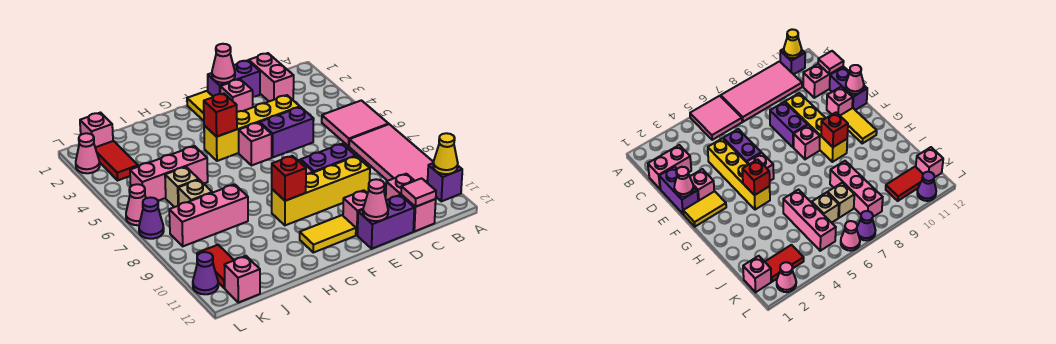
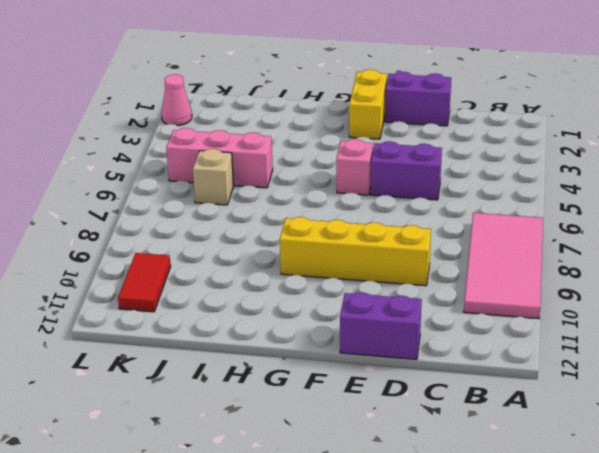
yellow brick F1:F2 level 1 -> yellow tile F1:F2 level 1
none -> pink tile A5:B6 level 1
none -> purple brick A11 level 1
none -> pink brick C1:C2 level 1
none -> pink brick C11:C12 level 1

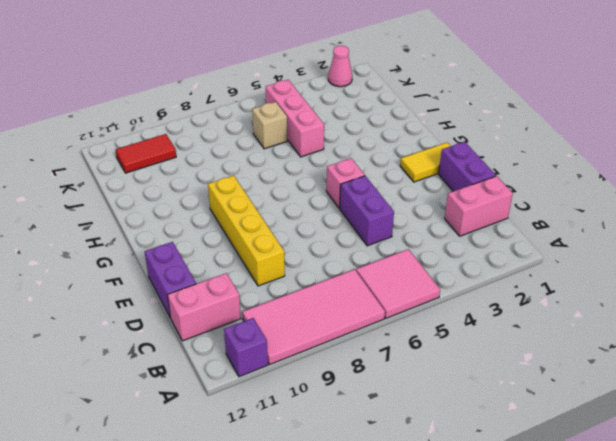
none -> yellow brick D4:G4 level 1
none -> purple brick D8:E8 level 1
none -> pink brick E2 level 1
none -> pink brick E11 level 1

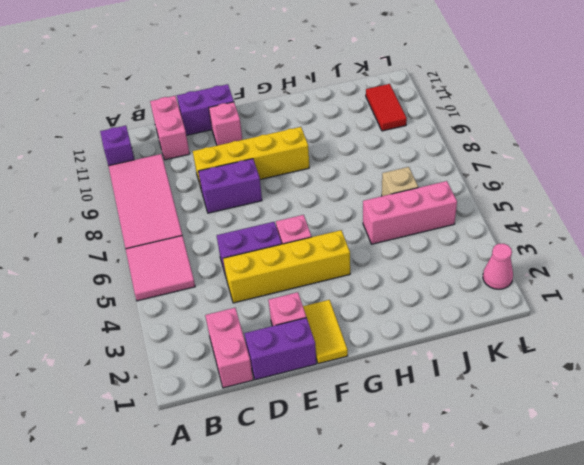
none -> pink brick F8 level 1
none -> yellow tile F11:G11 level 1
none -> pink brick I8:K8 level 1
none -> tan brick J7 level 1

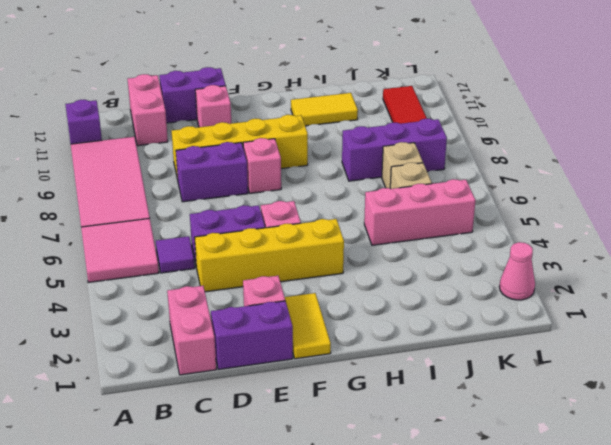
purple tile C5 level 1 -> none
yellow tile H11:I11 level 1 -> yellow tile F11:G11 level 1
purple brick I8:K8 level 1 -> pink brick I8:K8 level 1
none -> pink brick K1 level 1
none -> red tile K2:K3 level 1
none -> pink brick K12 level 1
none -> pink cone L6 level 1

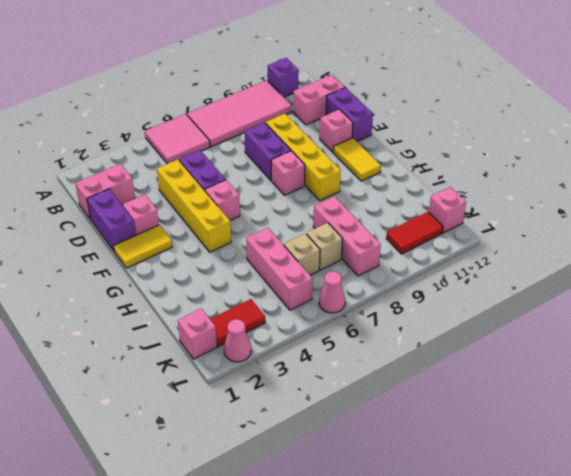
none -> purple cone L7 level 1
none -> purple cone L11 level 1
none -> yellow cone A11 level 2
none -> pink tile C12 level 2

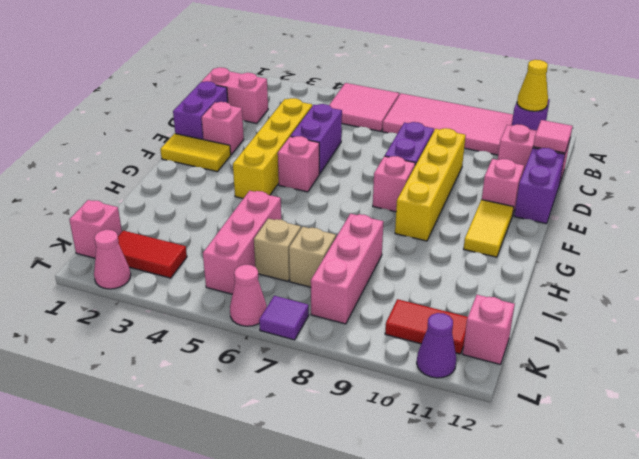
purple tile L7 level 1 -> purple cone L7 level 1
none -> pink cone E1 level 2
none -> pink cone E12 level 2
none -> red brick G4 level 2
none -> red brick G9 level 2

